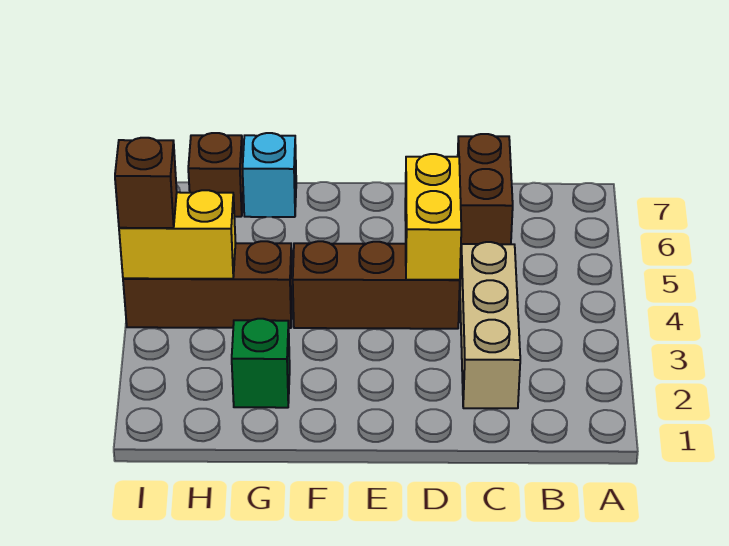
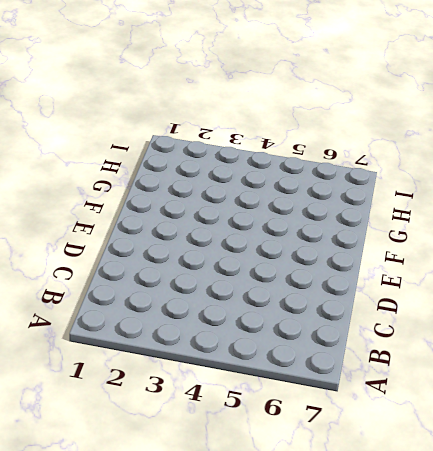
none -> tan brick C2:C4 level 1
none -> brown brick C6:C7 level 1

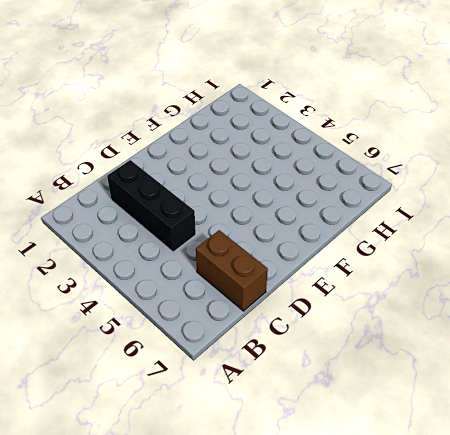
black brick C2:C4 level 1 -> tan brick C2:C4 level 1
none -> brown brick D4:F4 level 1
none -> green brick G2 level 1

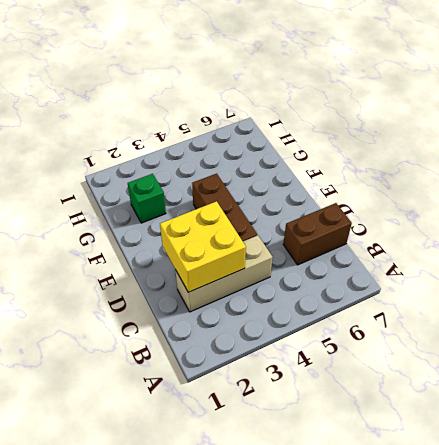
yellow brick C2:D3 level 2 -> none
none -> brown brick G4:I4 level 1
none -> cyan brick G7 level 1

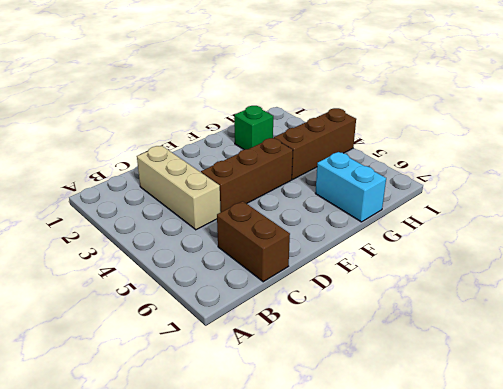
cyan brick G6:G7 level 1 -> cyan brick G7 level 1
none -> brown brick H7 level 1
none -> yellow brick D4:D5 level 2

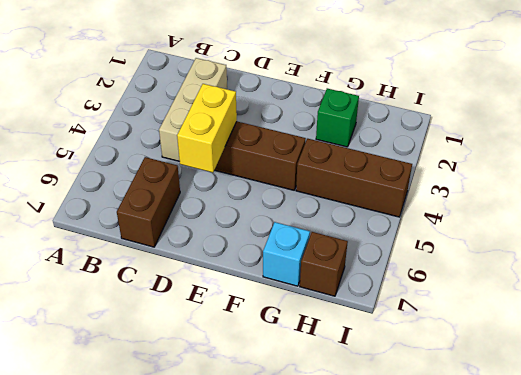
none -> yellow brick H4:I4 level 2
none -> brown brick I4 level 3

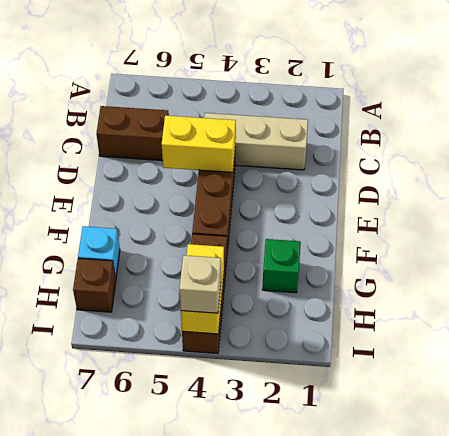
tan brick I4 level 3 -> brown brick I4 level 3

